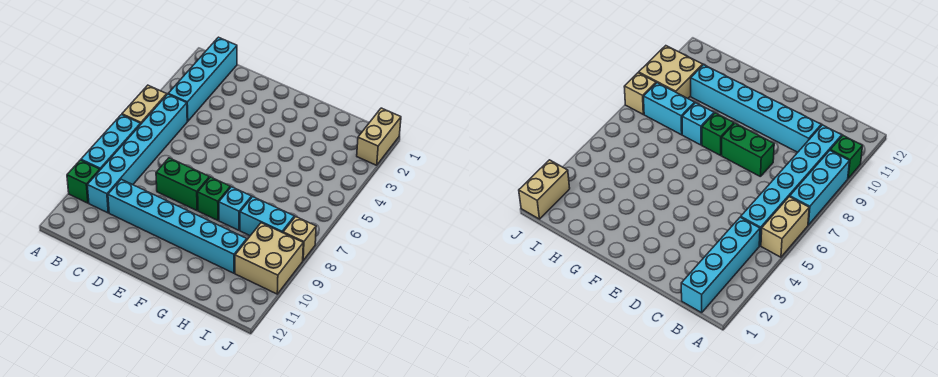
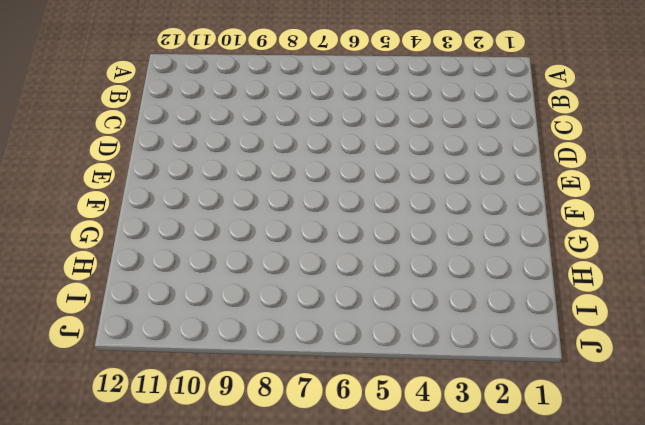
none -> tan brick A5:A6 level 1
none -> cyan brick A7:A9 level 1
none -> green brick A10 level 1

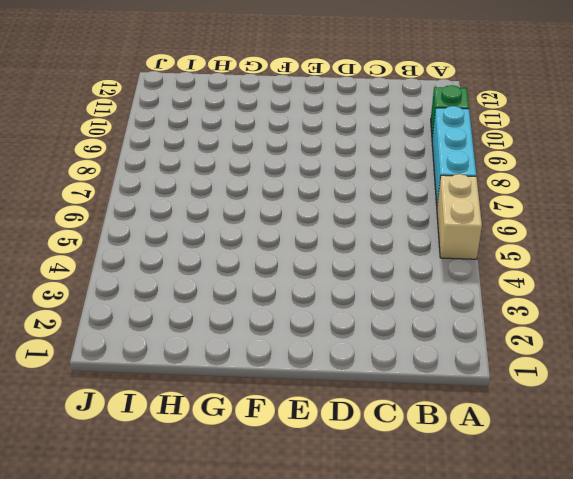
none -> cyan brick B1:B4 level 1
none -> cyan brick B5:B10 level 1
none -> cyan brick C10:H10 level 1

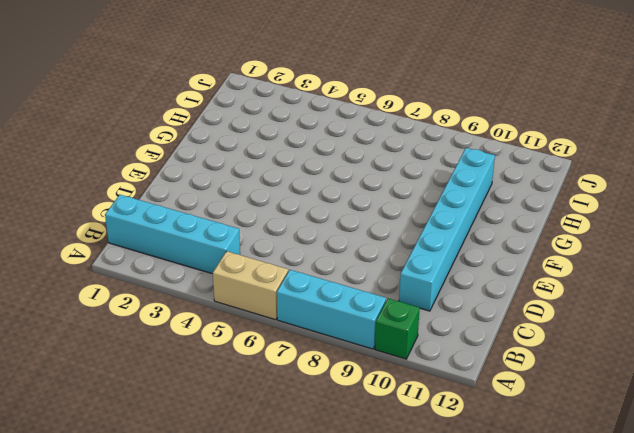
none -> cyan brick B5:B10 level 1
none -> green brick D8:E8 level 1
none -> green brick F8 level 1

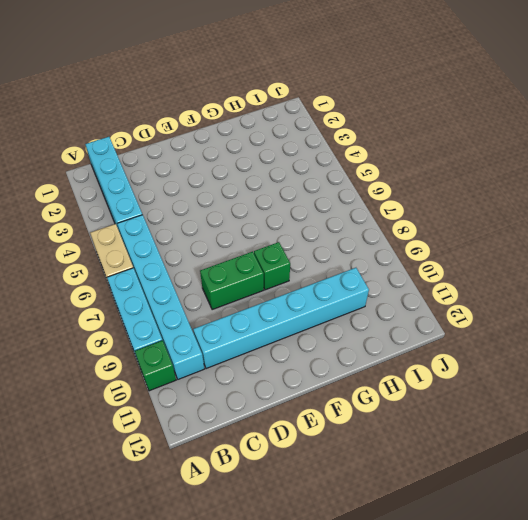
none -> cyan brick G8 level 1
none -> cyan brick H8:I8 level 1
none -> tan brick I9:J10 level 1

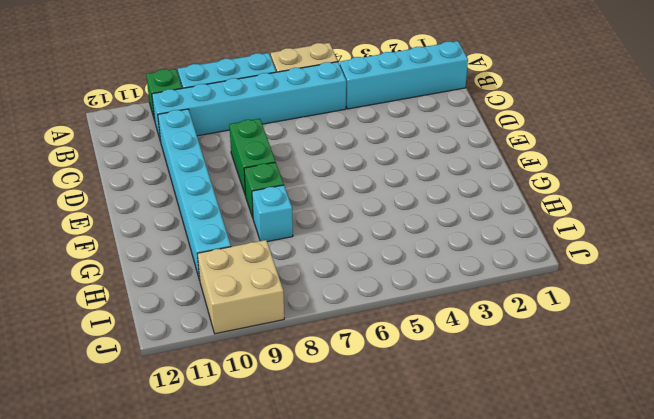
none -> cyan brick H8:I8 level 1
none -> tan brick J1:J2 level 1
none -> tan brick J8 level 1

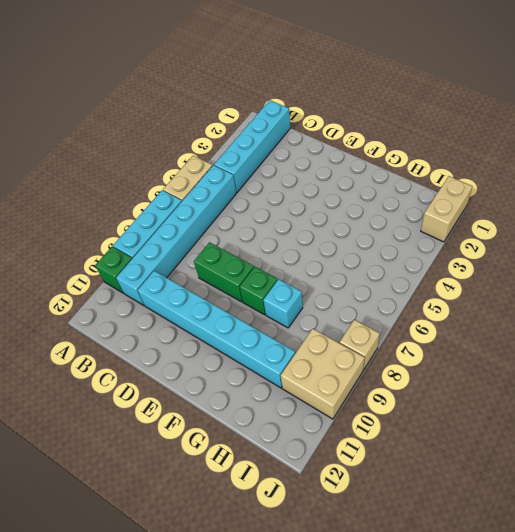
none -> cyan brick H8:I8 level 1

